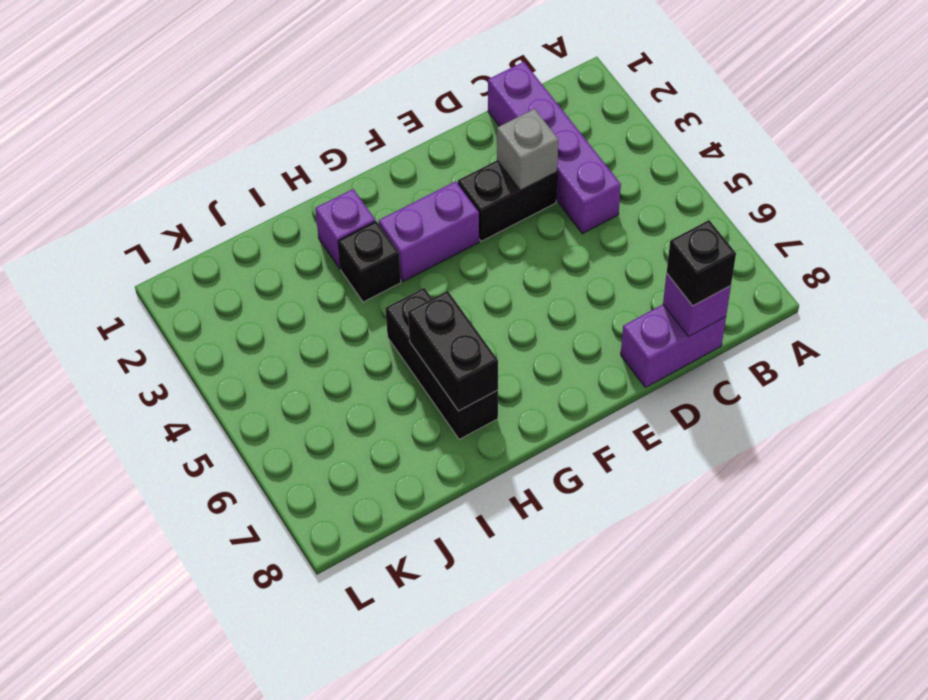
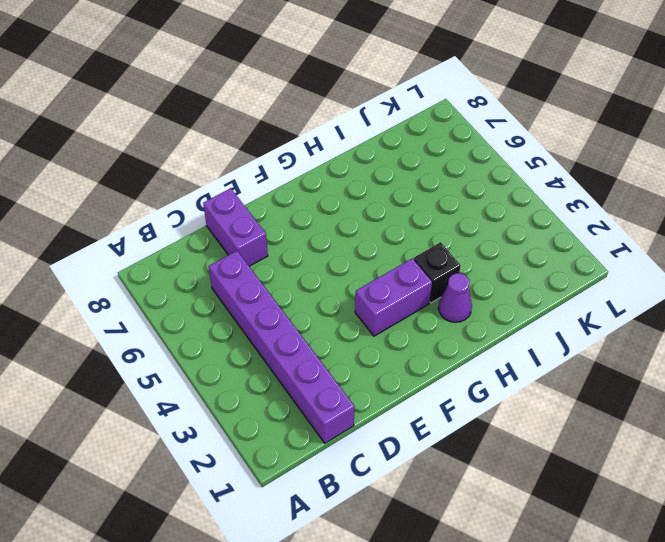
purple brick C1:C6 level 1 -> purple brick C1:C4 level 1
purple brick D7:D8 level 1 -> purple brick C8:D8 level 1
purple cone H2 level 1 -> purple brick H2 level 1
none -> black brick D3:E3 level 1
none -> black brick H5:H7 level 1

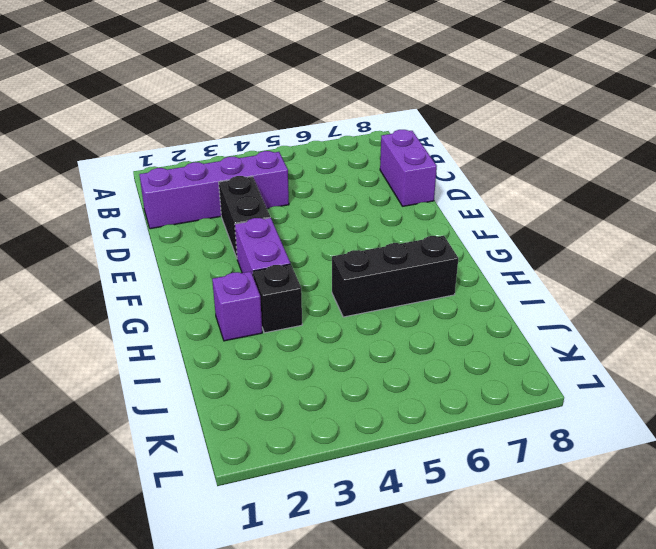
none -> purple brick C8 level 2
none -> grey brick D3 level 2

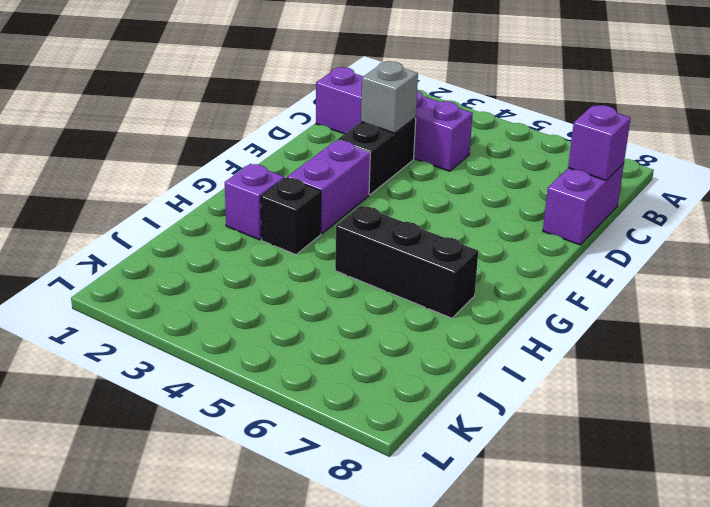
none -> black brick H6:H7 level 2
none -> black brick C8 level 3

